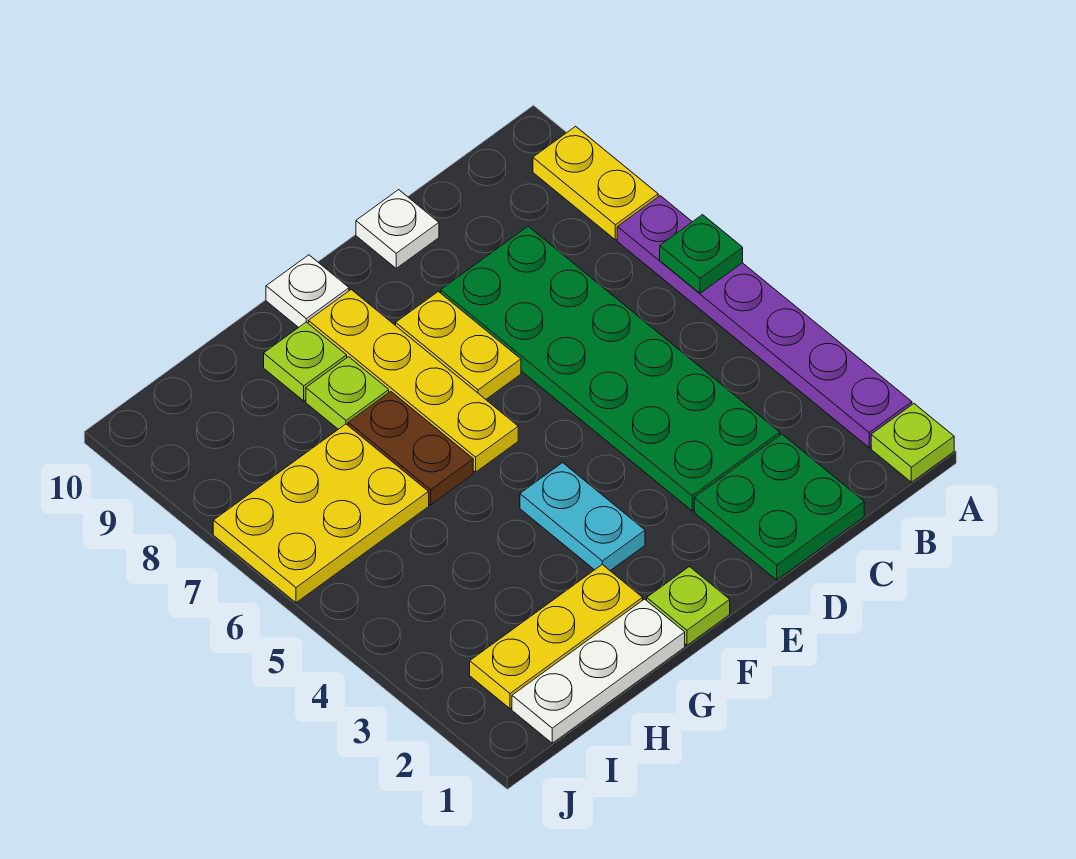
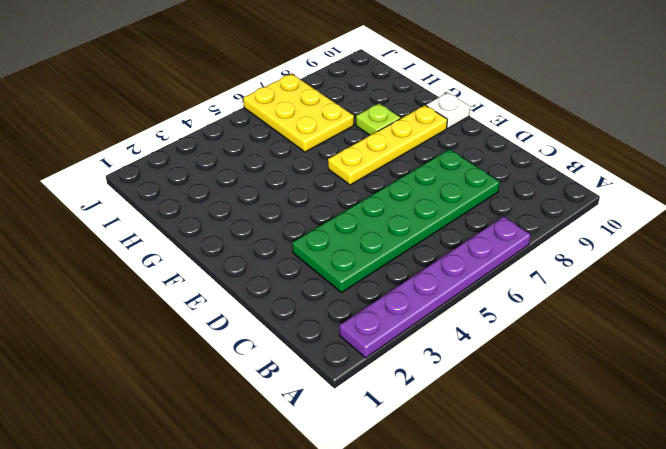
none -> lime plate A1 level 1
none -> yellow plate A8:A9 level 1
none -> green plate C1:D2 level 1

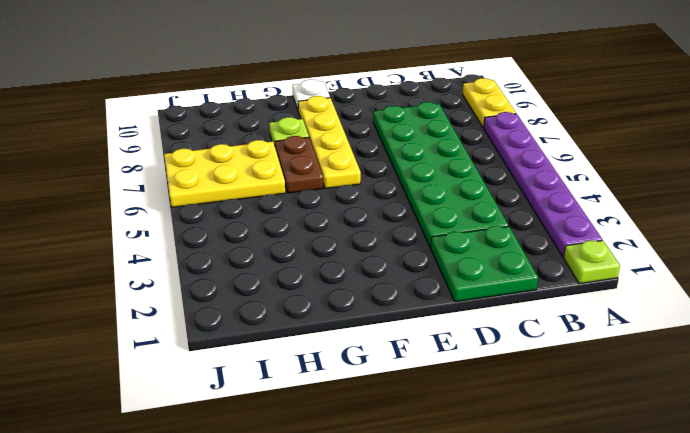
none -> white plate D10 level 1
none -> yellow plate E7:E8 level 1
none -> lime plate F1 level 1

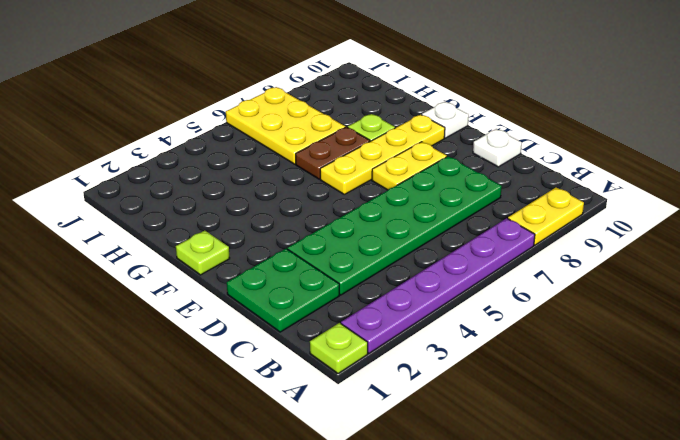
none -> cyan plate F3:F4 level 1
none -> white plate G1:I1 level 1
none -> yellow plate G2:I2 level 1

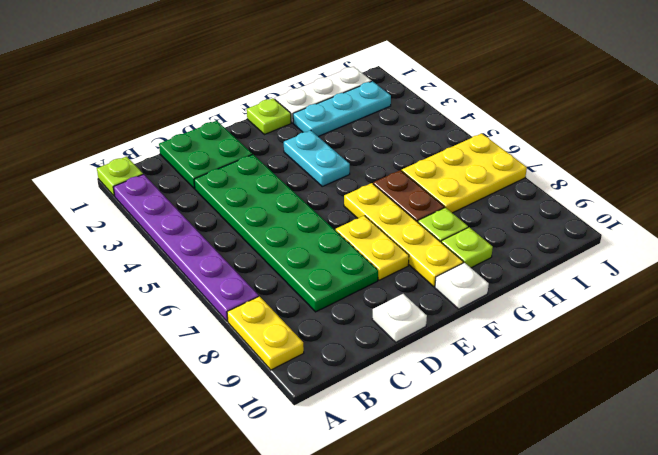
cyan plate G2:I2 level 1 -> yellow plate G2:I2 level 1
none -> green plate A6 level 2

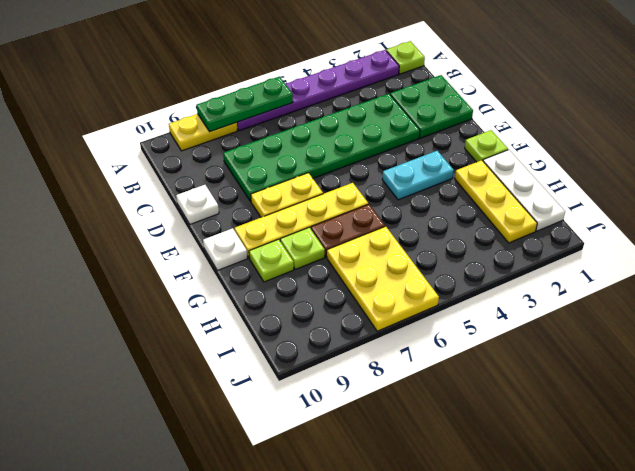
green plate A6:A8 level 2 -> green plate A6 level 2

